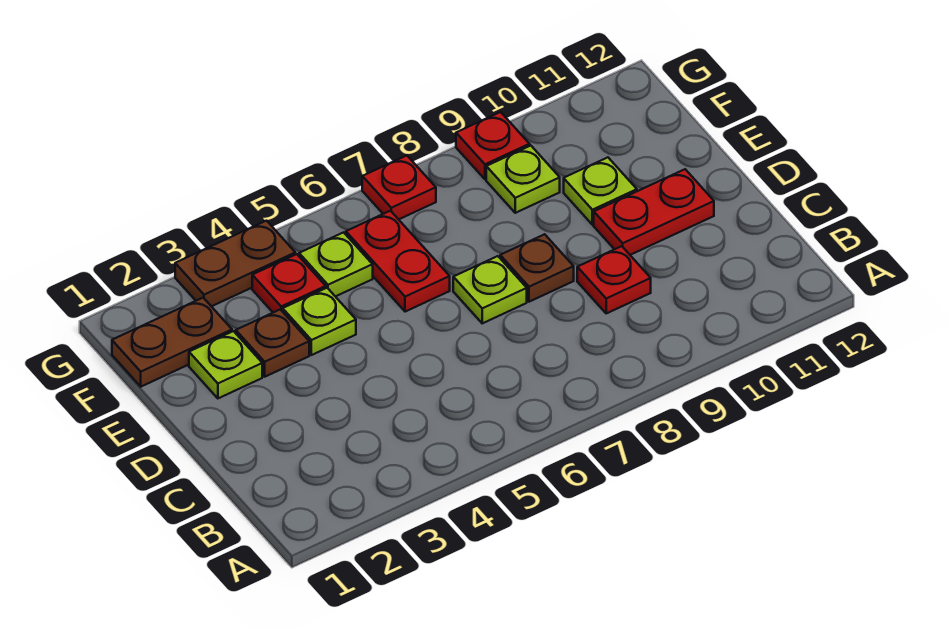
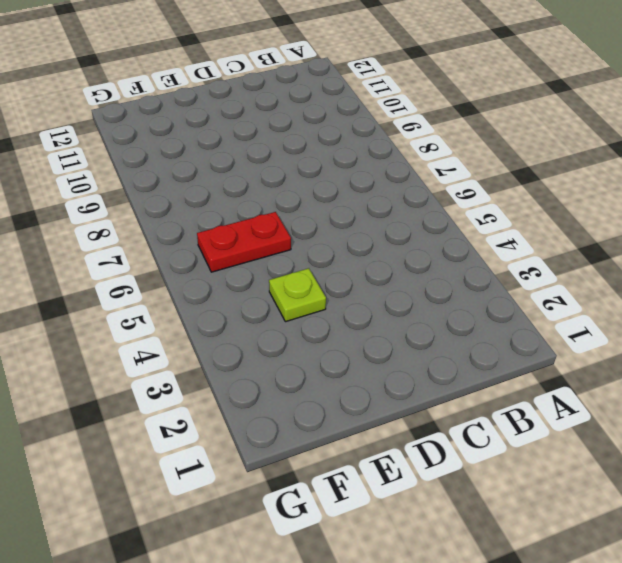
none -> red plate C9 level 1
none -> lime plate D7 level 1
none -> brown plate D8 level 1

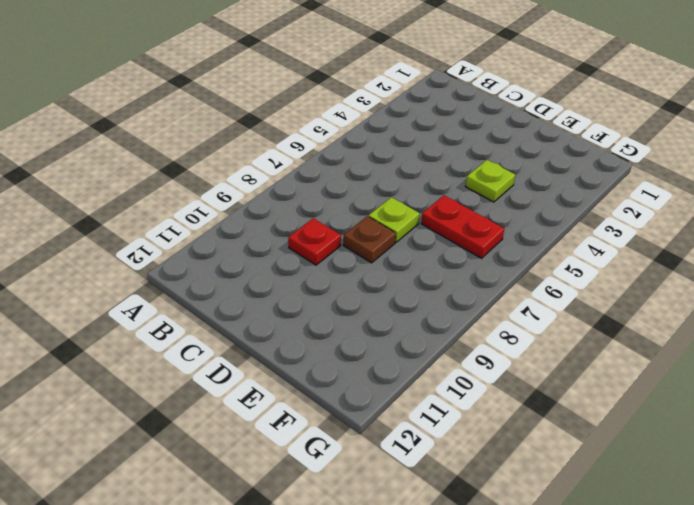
none -> red plate D10:D11 level 1
none -> lime plate E2 level 1
none -> brown plate E3 level 1

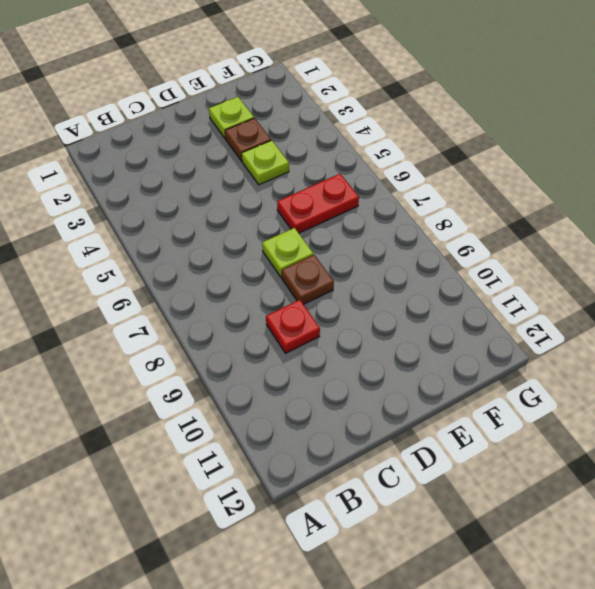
none -> red plate D10:D11 level 1
none -> lime plate E10 level 1
none -> brown plate F1:F2 level 1

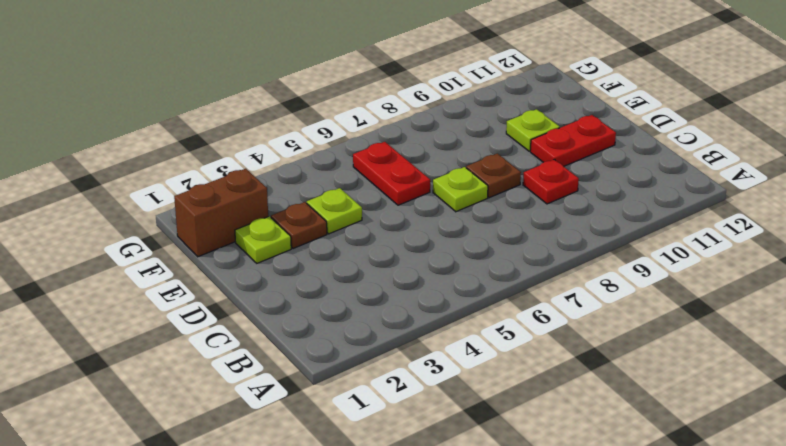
brown brick F1:F2 level 1 -> brown plate F1:F2 level 1
none -> red plate F4 level 1
none -> lime plate F5 level 1
none -> lime plate F9 level 1

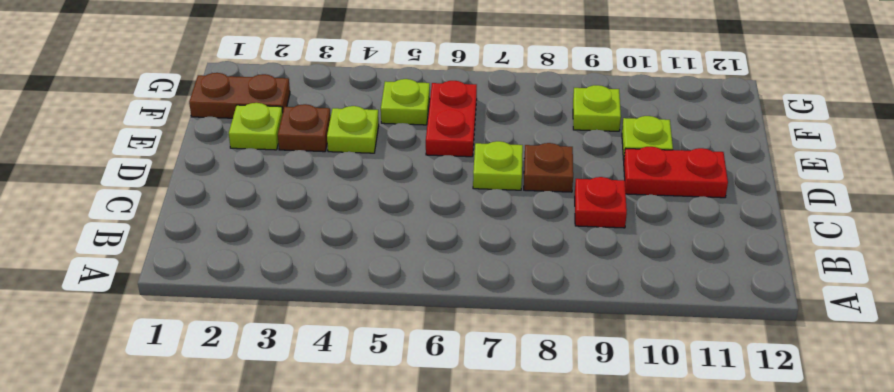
none -> red plate F4 level 1
none -> brown plate G3:G4 level 1
none -> red plate G7 level 1

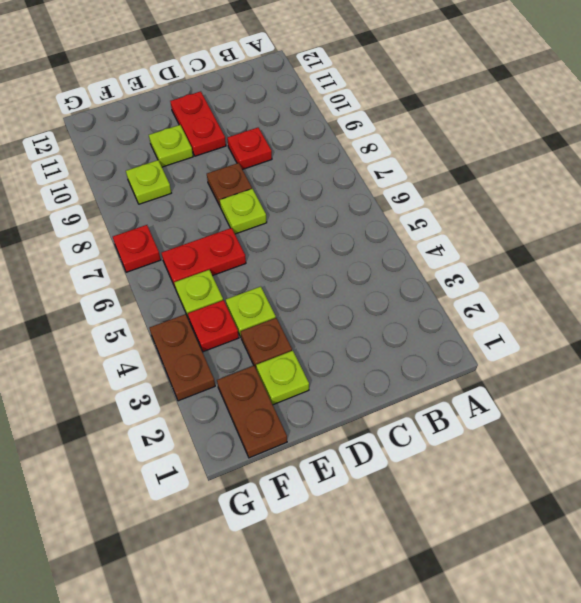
none -> red plate G9 level 1

